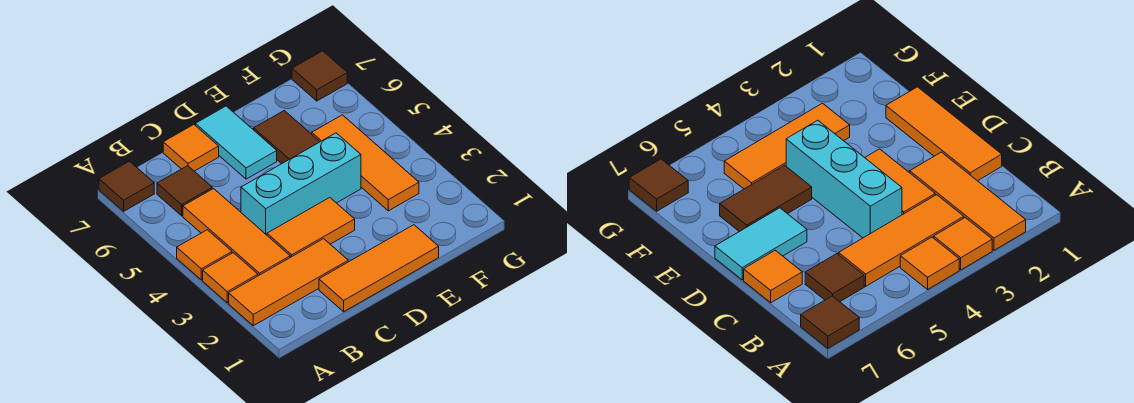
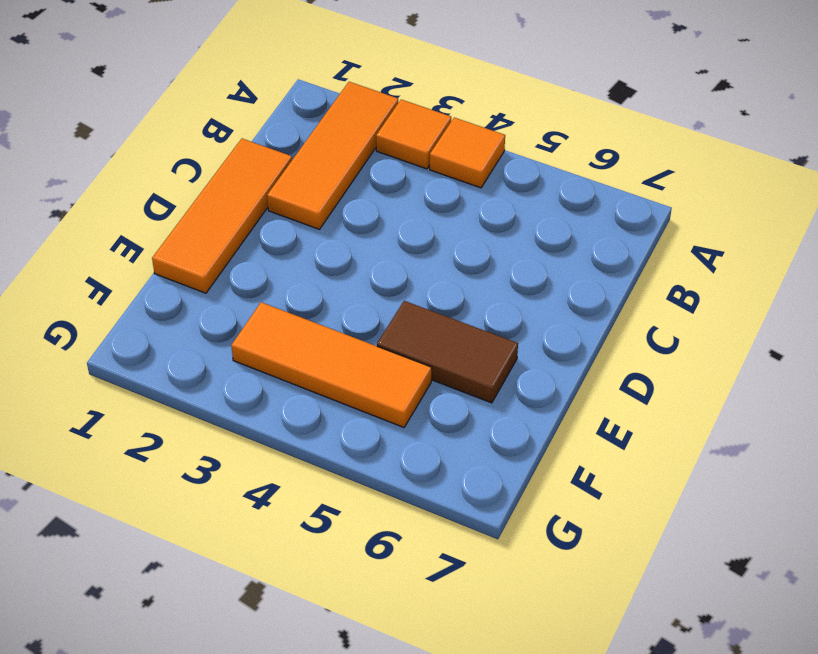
none -> brown tile A7 level 1
none -> orange tile B3:B5 level 1
none -> brown tile B6 level 1

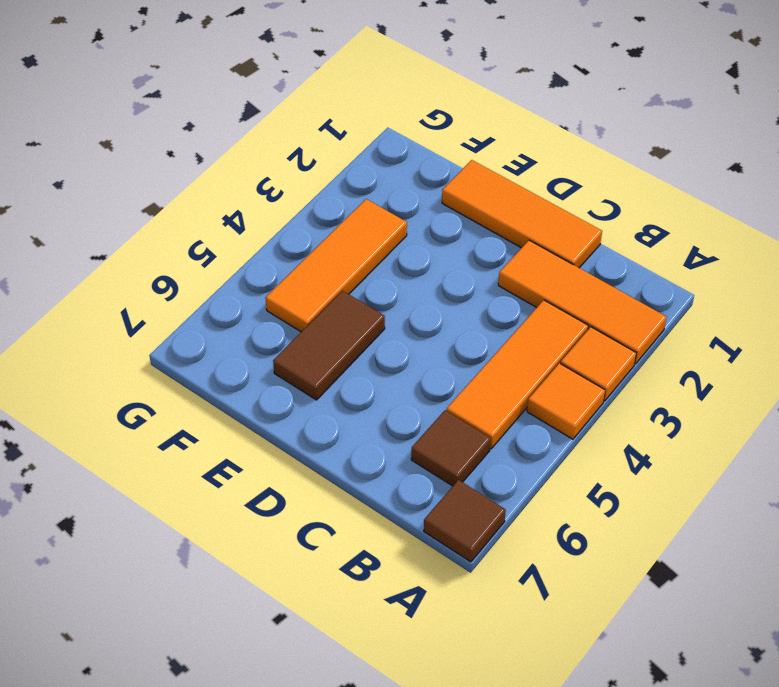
none -> orange tile C3:D3 level 1
none -> cyan brick C4:E4 level 1
none -> orange tile C7 level 1

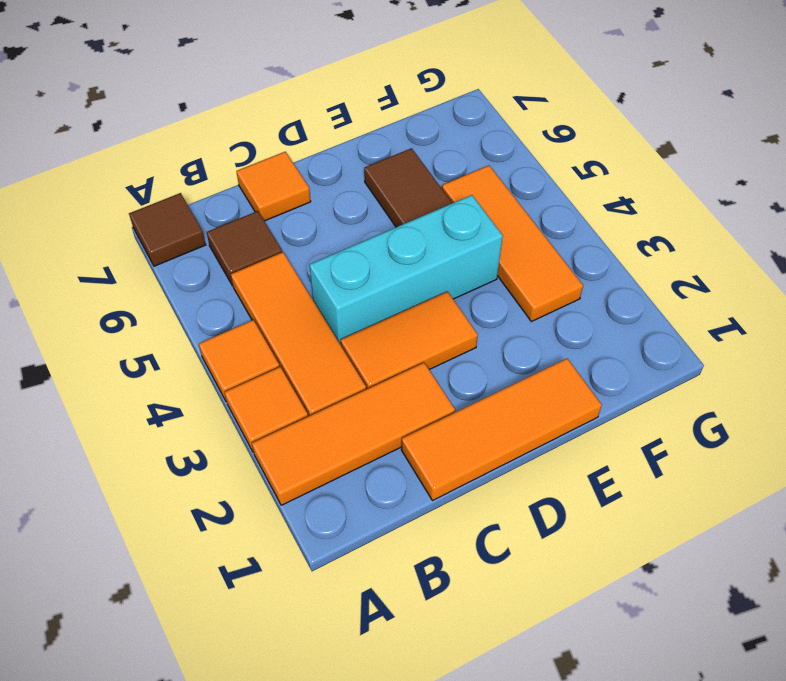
none -> cyan tile D6:D7 level 1
none -> brown tile G7 level 1

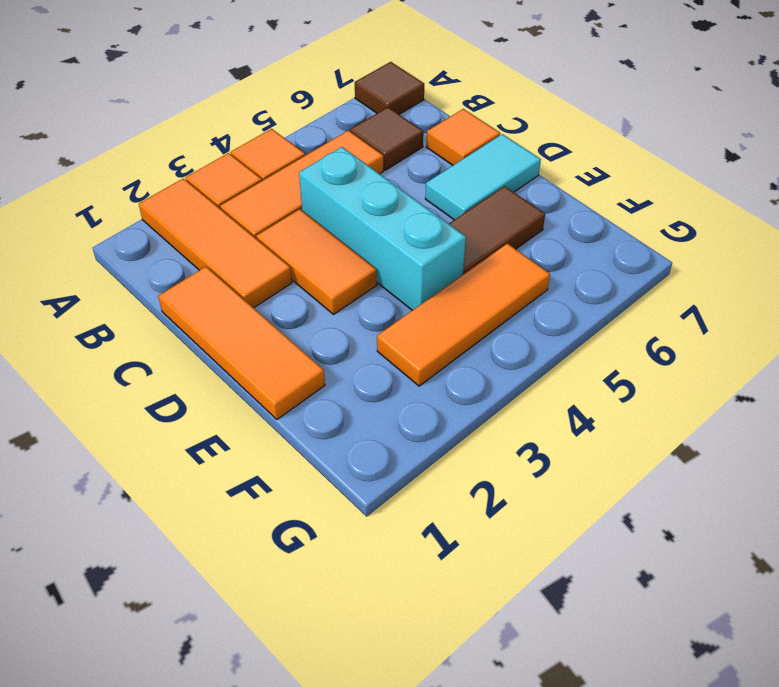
none -> brown tile G7 level 1

